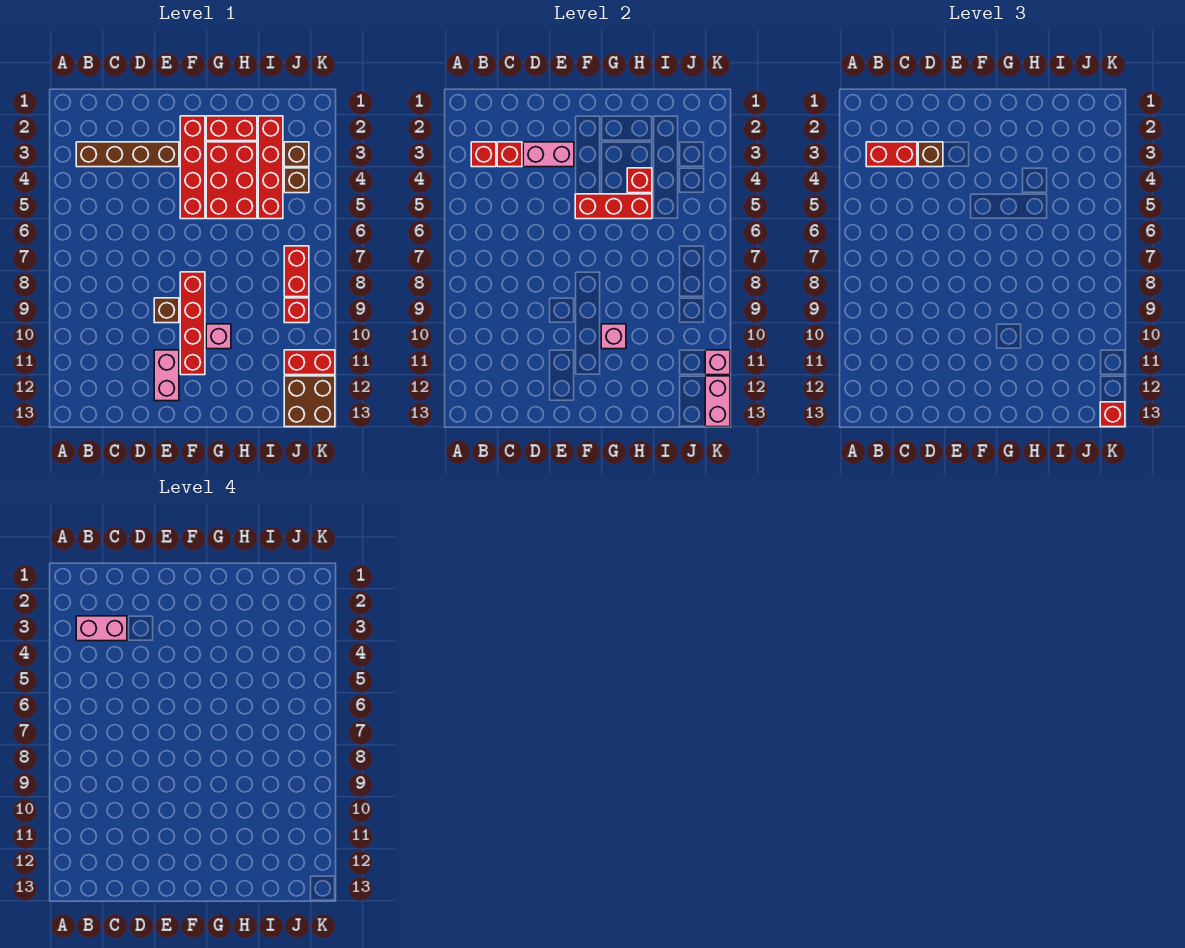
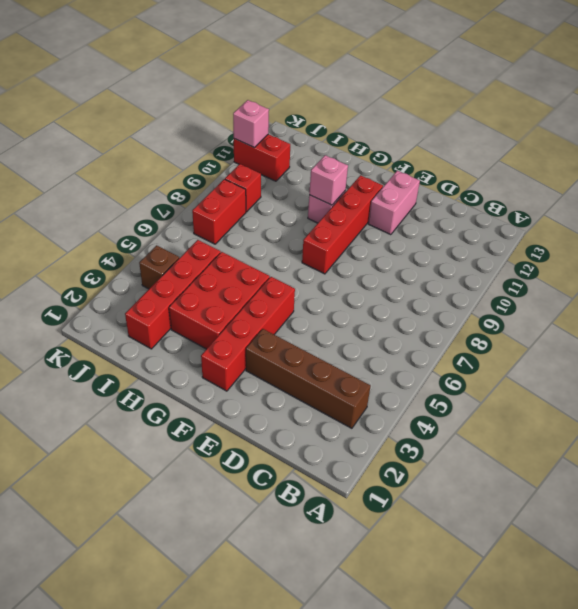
none -> brown brick E9 level 1
none -> red brick G2:H2 level 1
none -> brown brick J3 level 1

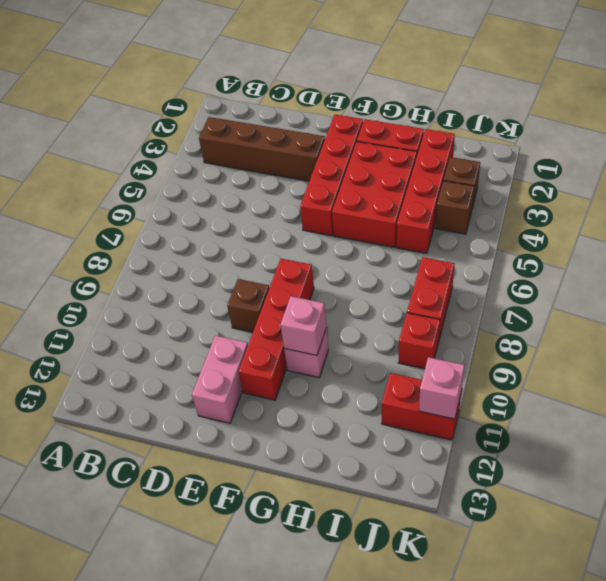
none -> brown brick J12:K13 level 1
none -> red brick B3 level 2
none -> red brick C3 level 2

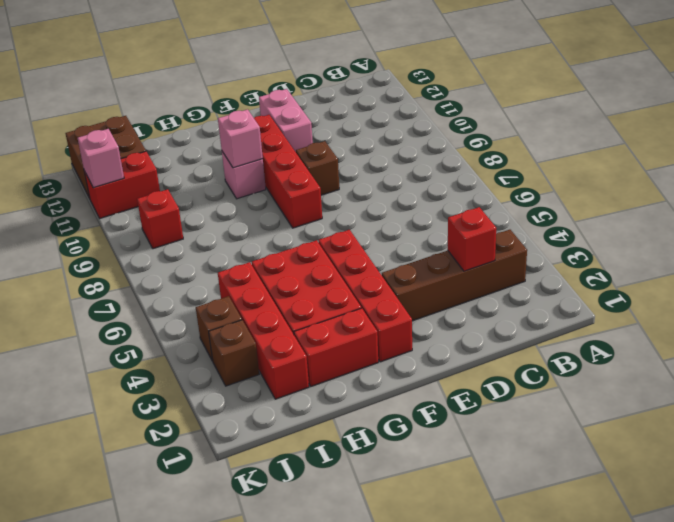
none -> red brick J7:J8 level 1
none -> red brick B3 level 2
none -> pink brick D3:E3 level 2

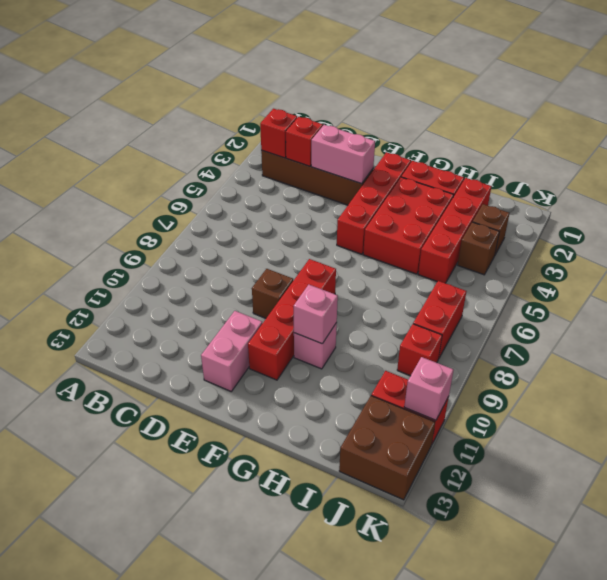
none -> red brick F5:H5 level 2
none -> red brick H4 level 2
none -> pink brick K12:K13 level 2

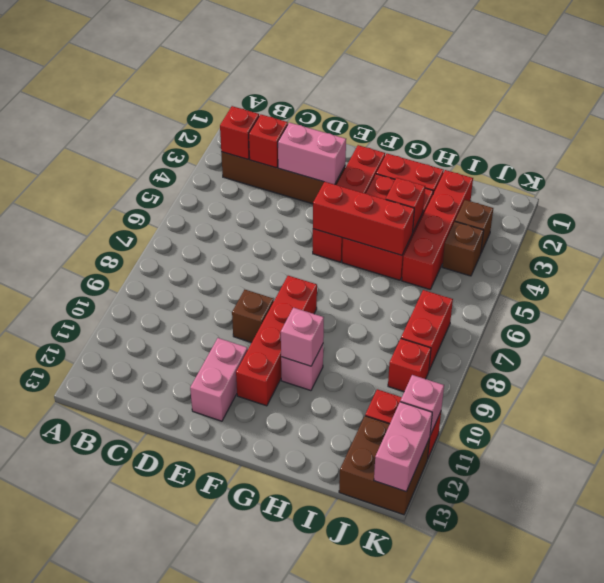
none -> red brick B3:C3 level 3
none -> brown brick D3 level 3
none -> red brick K13 level 3

